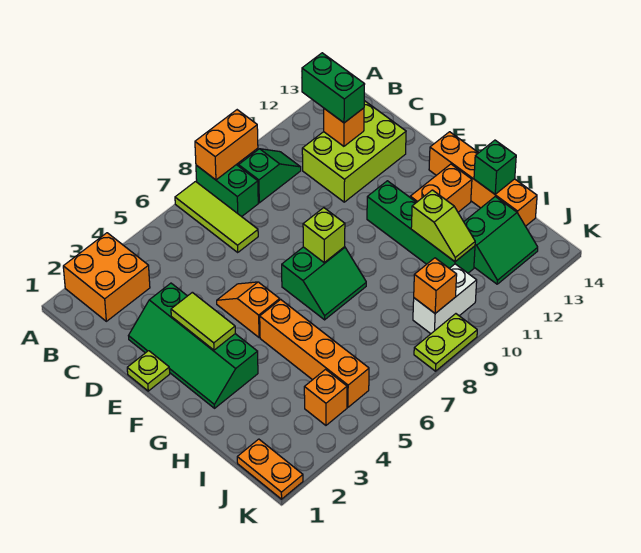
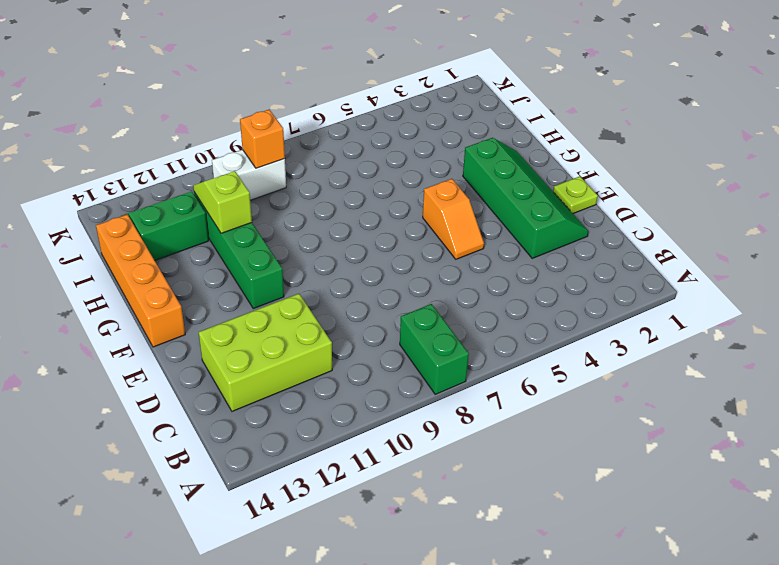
none -> orange brick A2:B3 level 1
none -> lime tile A7:C7 level 1
none -> green slope B9:B10 level 1 top 9

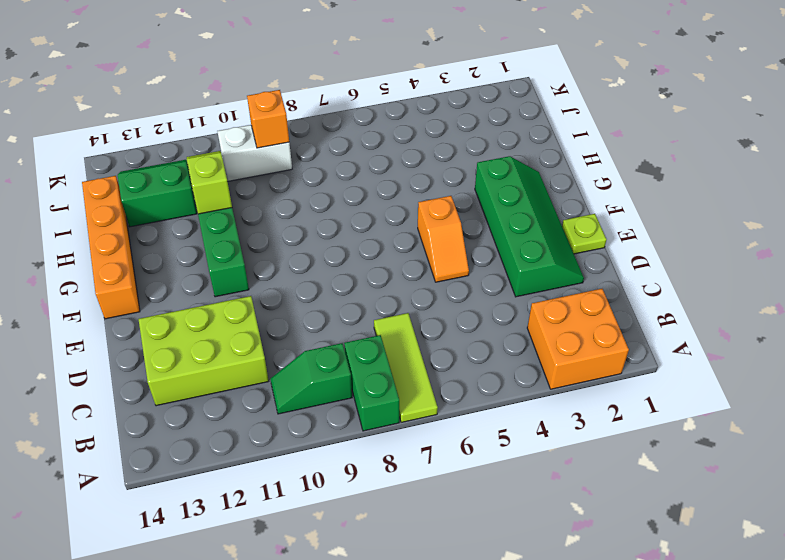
none -> green slope F7:G8 level 1 top F
none -> orange brick G5:J5 level 1
none -> orange brick G12:G13 level 1

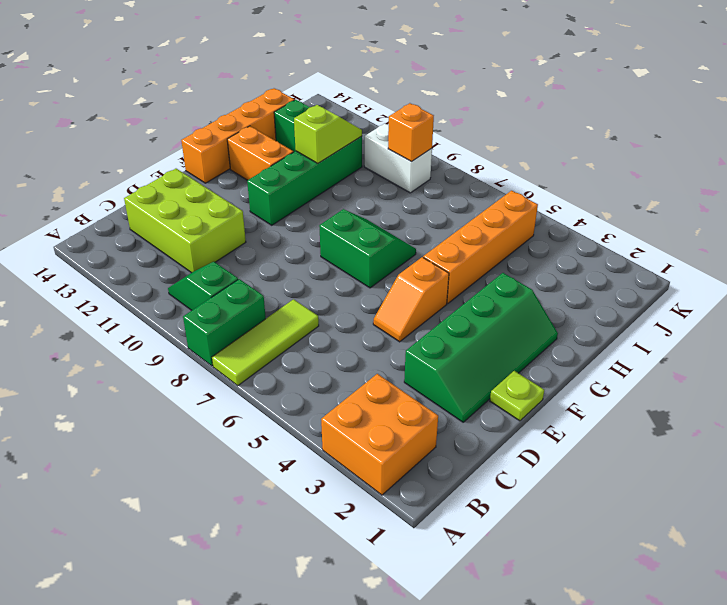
none -> orange plate J1:K1 level 1
none -> orange brick J4 level 1
none -> lime plate K8:K9 level 1

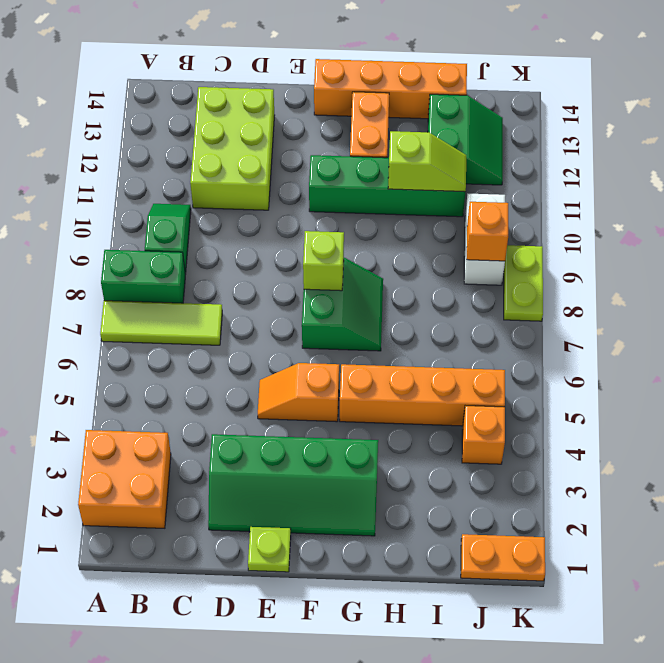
none -> orange brick A8:A9 level 2
none -> orange brick C12 level 2
none -> lime tile E3:F3 level 2

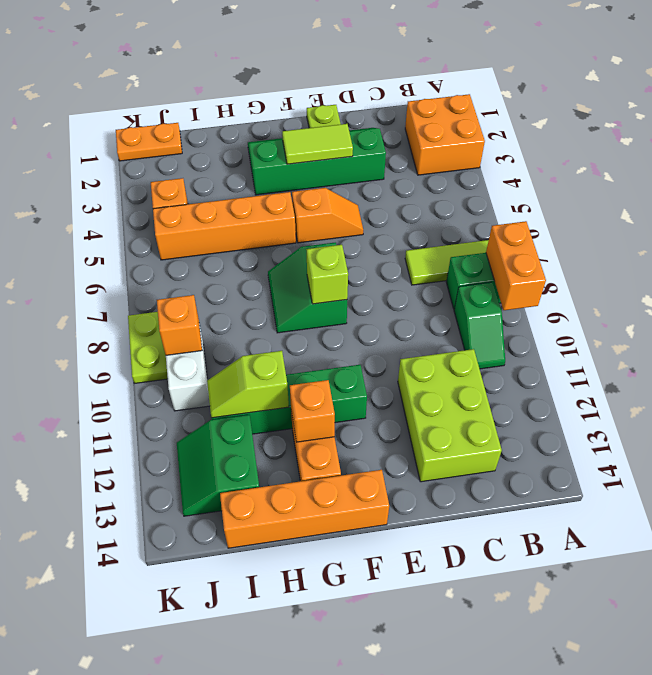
orange brick G12 level 2 -> orange brick C12 level 2
none -> green brick H14 level 2
none -> green brick B12:C12 level 3

